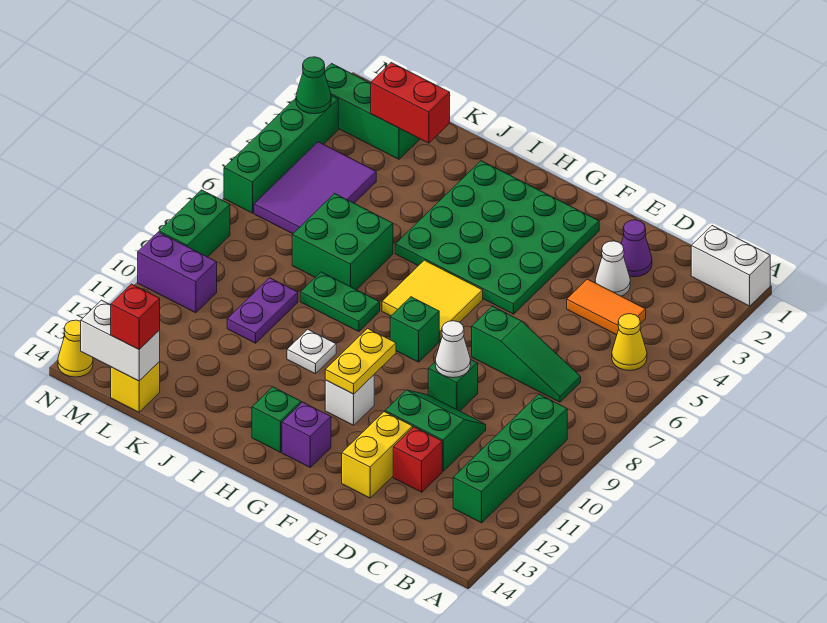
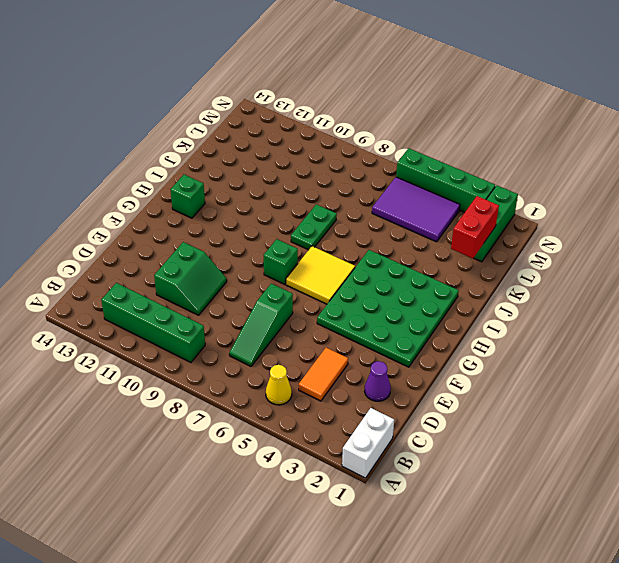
none -> white cone D3 level 1
none -> red brick D12 level 1
none -> green brick E9 level 1
none -> yellow brick E12:E13 level 1

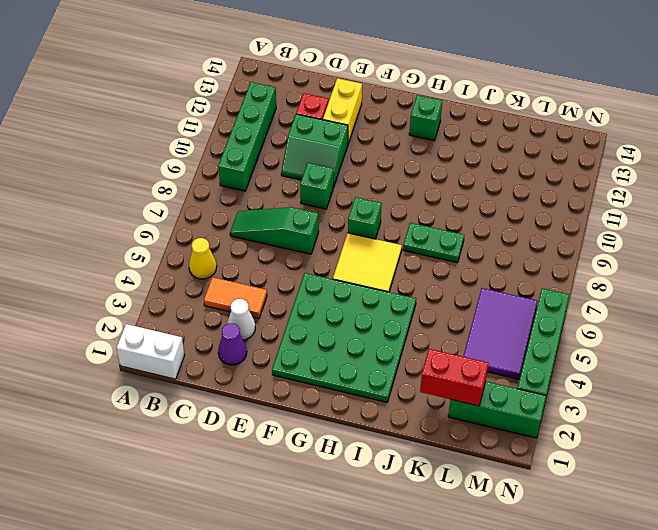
none -> white brick G11 level 1
none -> purple brick G13 level 1
none -> white plate I10 level 1
none -> green brick J6:K7 level 1

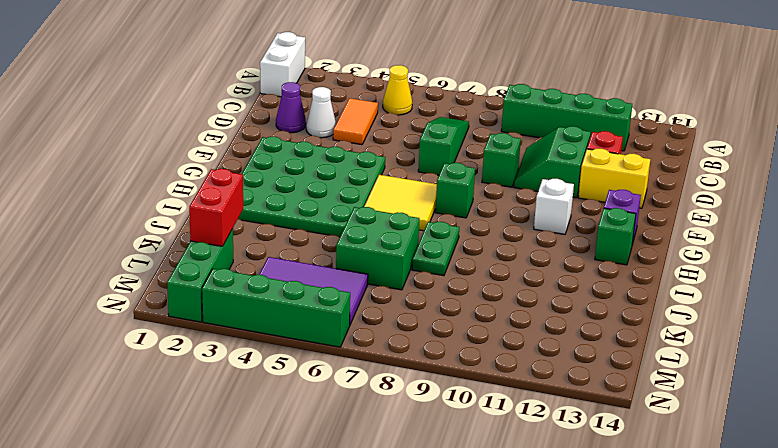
none -> white plate I10 level 1
none -> purple plate K9:K10 level 1
none -> yellow brick L14 level 1
none -> purple brick M10:N10 level 1

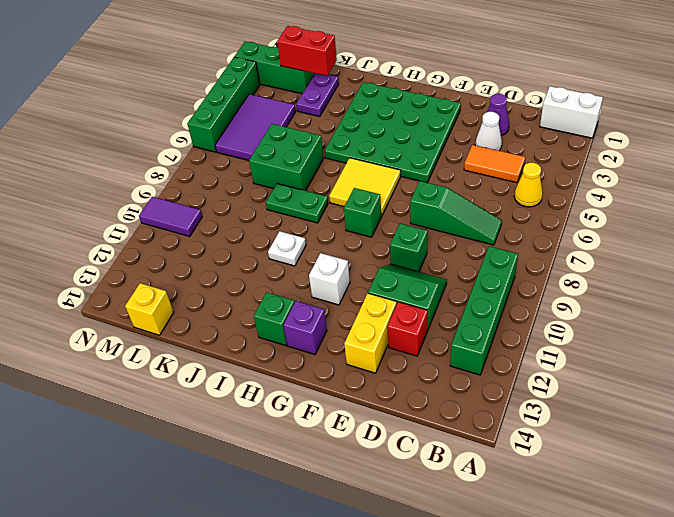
purple plate K2:K3 level 1 -> purple plate K9:K10 level 1
purple tile M10:N10 level 1 -> purple brick M10:N10 level 1
none -> green brick N8:N9 level 1
none -> yellow cone N14 level 1
none -> white cone E9 level 2
none -> yellow plate G10:G11 level 2

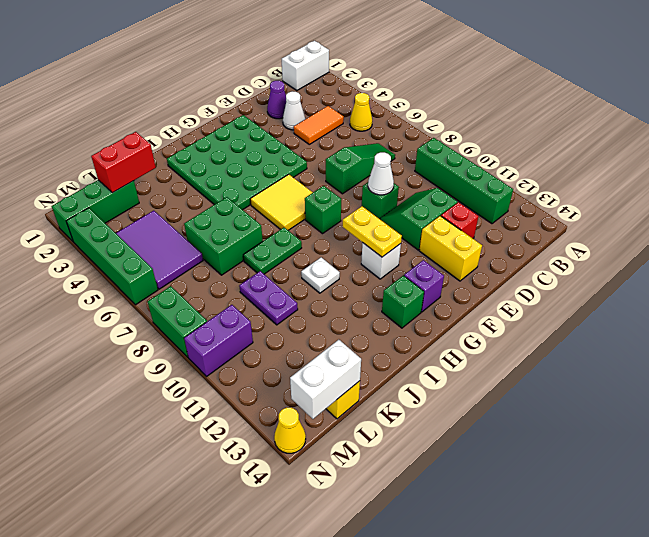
none -> green cone N3 level 2
none -> red brick L14 level 3

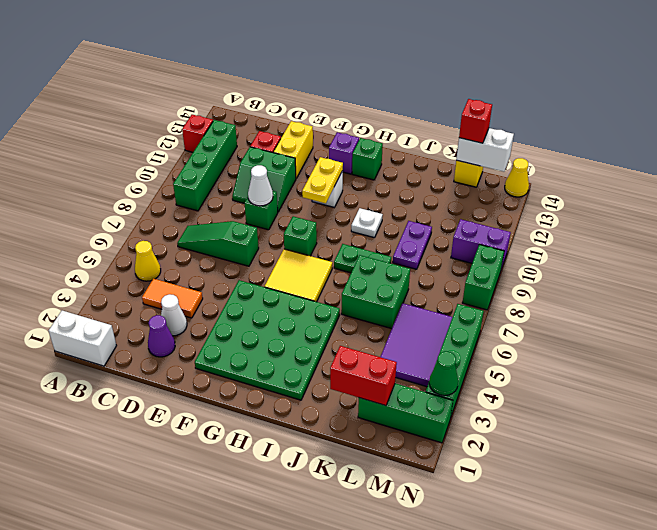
red brick A12 level 1 -> none

